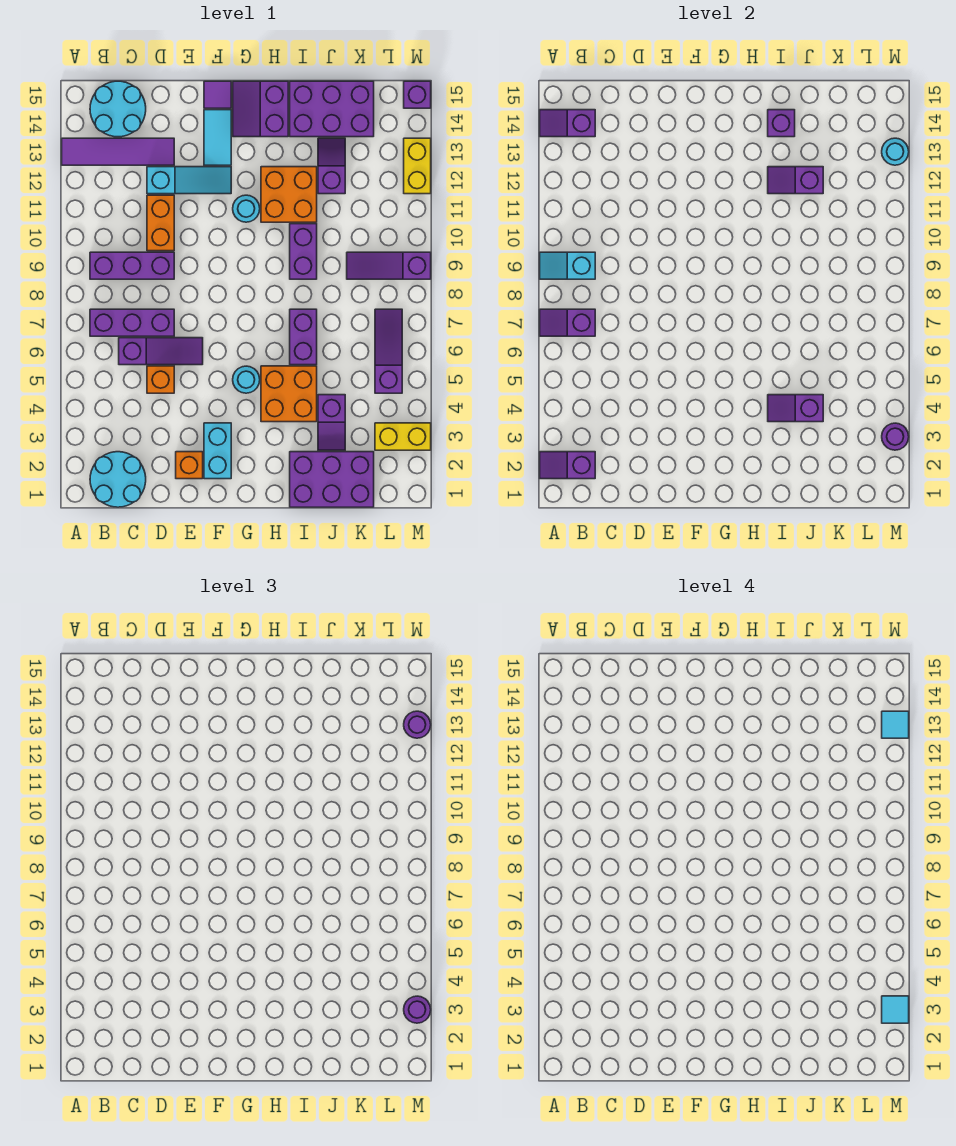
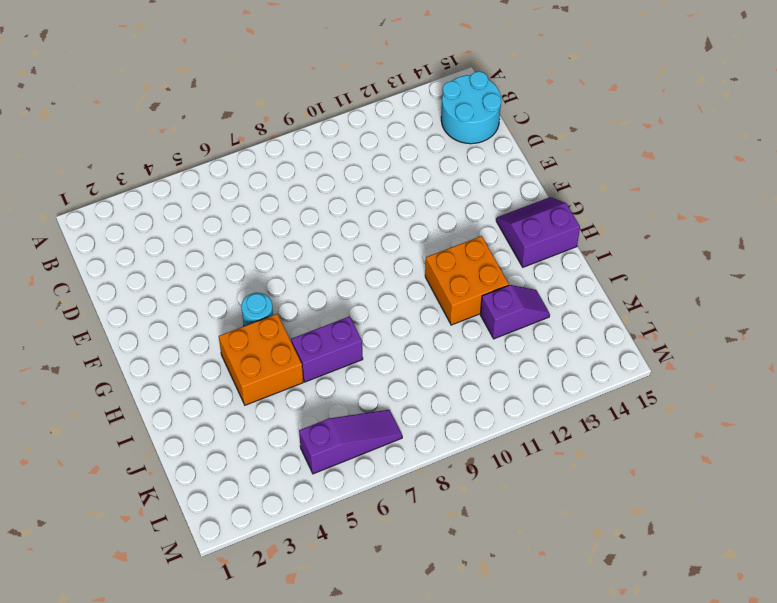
none -> purple tile A13:D13 level 1
none -> cyan round brick B1:C2 level 1
none -> purple brick B7:D7 level 1
none -> purple brick B9:D9 level 1

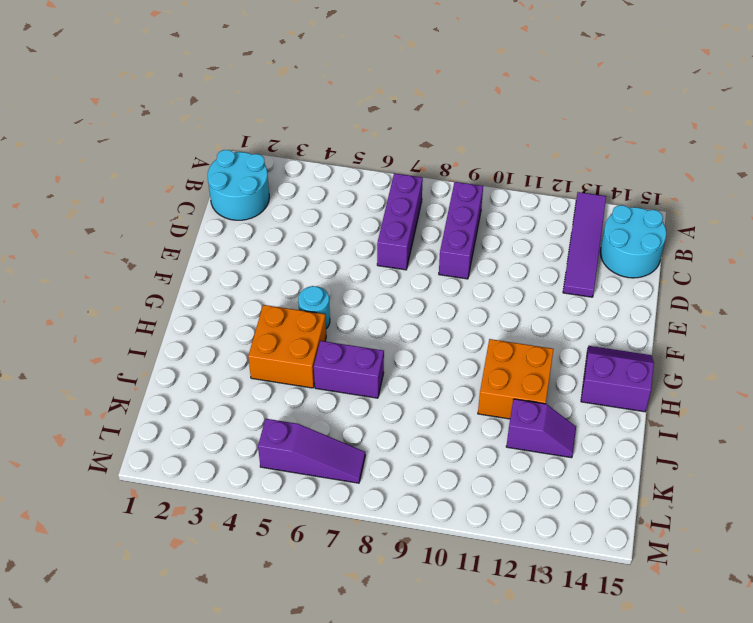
none -> purple slope C6:E6 level 1 top C
none -> orange brick D5 level 1
none -> orange brick D10:D11 level 1
none -> cyan slope D12:F12 level 1 top D

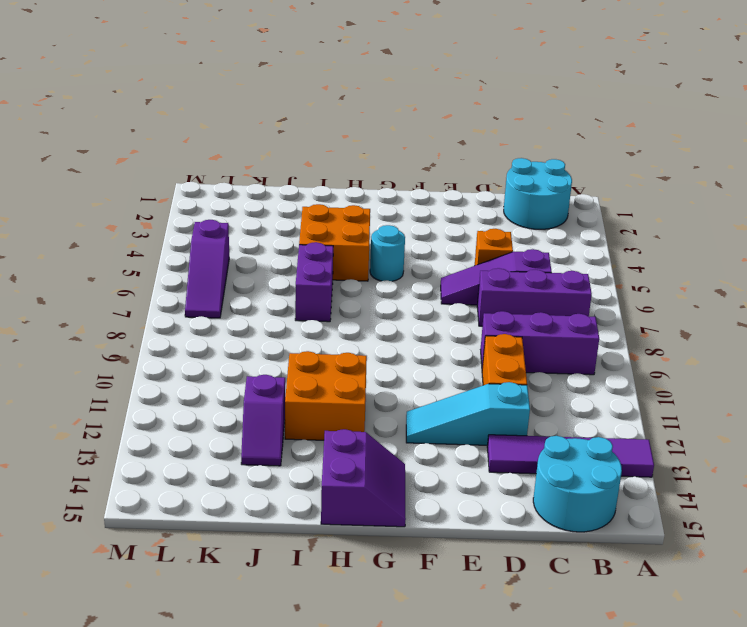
none -> orange brick E2 level 1
none -> cyan brick F2:F3 level 1
none -> cyan tile F13:F14 level 1
none -> purple tile F15 level 1

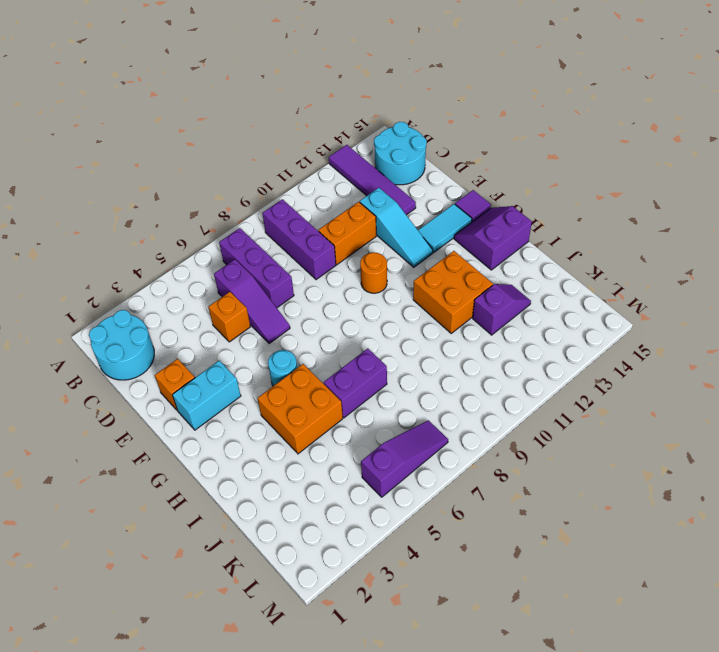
orange round brick F10 level 1 -> none
none -> cyan round brick G11 level 1
none -> purple brick I1:K2 level 1
none -> purple brick I9:I10 level 1
none -> purple brick I14:K15 level 1

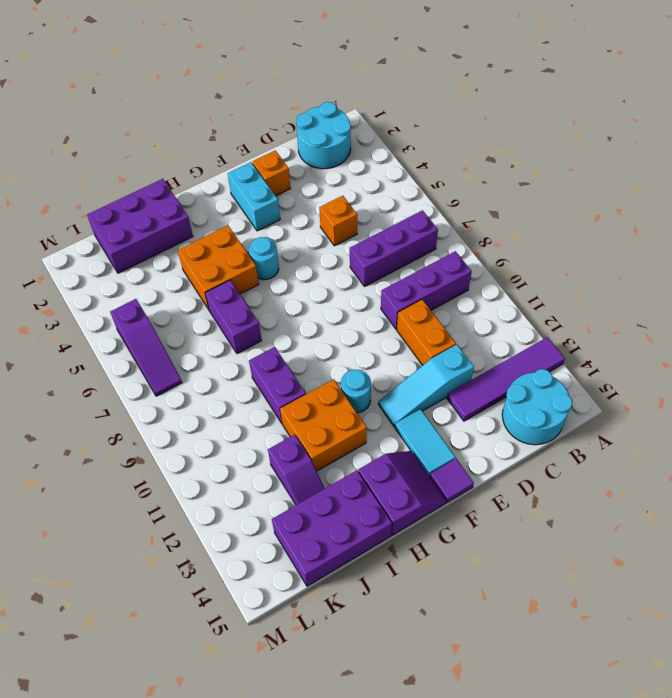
none -> purple slope C6:E6 level 1 top C
none -> purple slope J3:J4 level 1 top 4
none -> purple slope K9:M9 level 1 top M
none -> yellow brick L3:M3 level 1

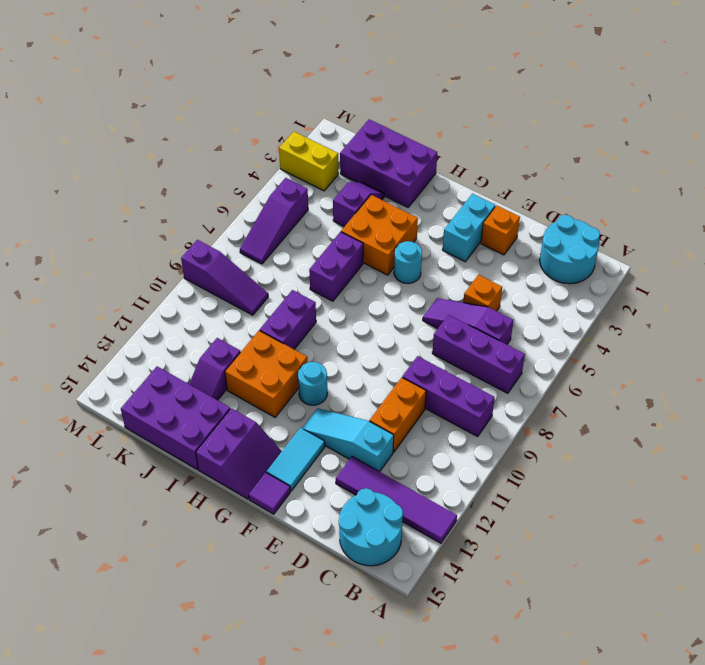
none -> yellow brick M12:M13 level 1
none -> purple brick M15 level 1
none -> purple slope A2:B2 level 2 top B
none -> purple slope A7:B7 level 2 top B

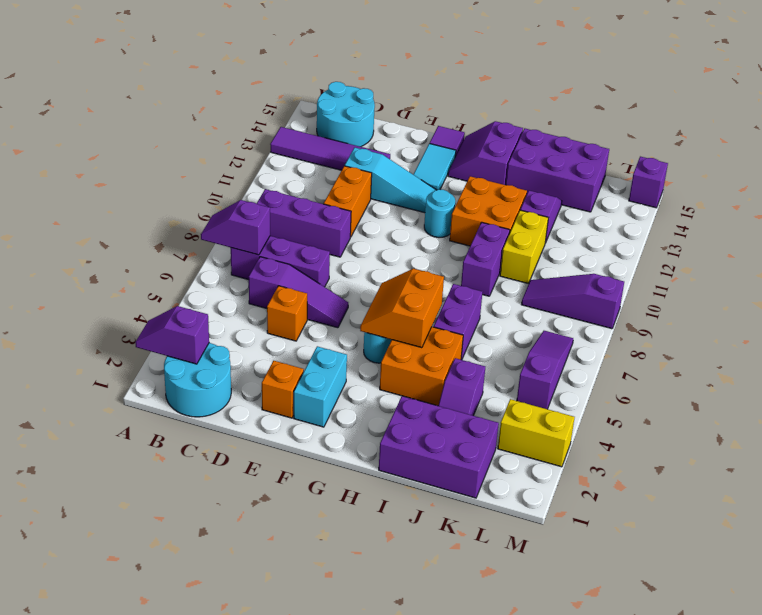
orange slope G5:H6 level 2 top H -> none
yellow brick J10:J11 level 1 -> yellow brick M12:M13 level 1
none -> cyan slope A9:B9 level 2 top B
none -> purple slope A14:B14 level 2 top B
none -> purple slope I4:J4 level 2 top J
none -> purple slope I12:J12 level 2 top J

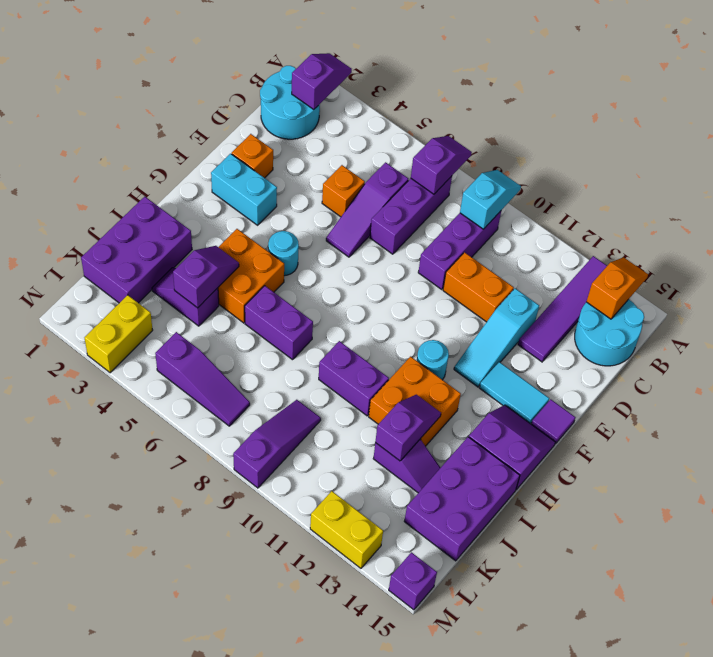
orange slope A14:B14 level 2 top B -> purple slope A14:B14 level 2 top B
none -> purple brick I14 level 2
none -> purple round brick M3 level 2
none -> cyan round brick M13 level 2
none -> purple round brick M3 level 3

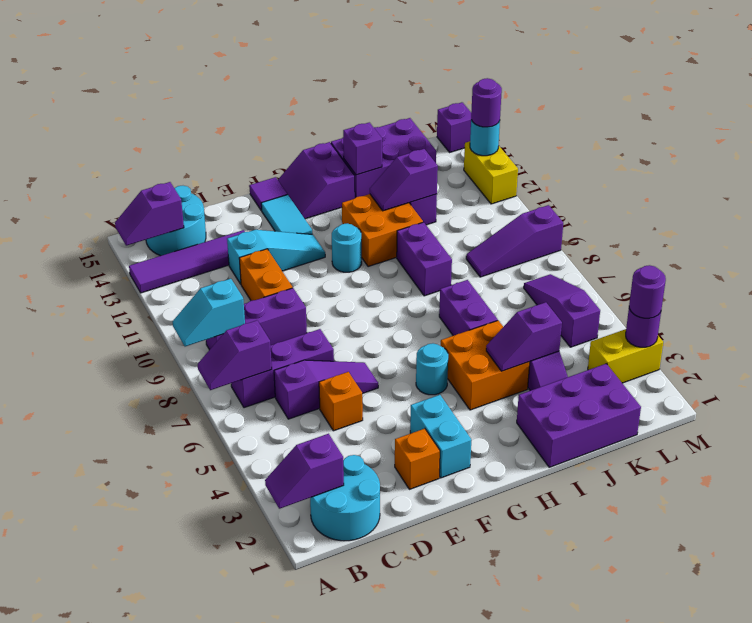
none -> cyan tile M3 level 4
none -> cyan tile M13 level 4

